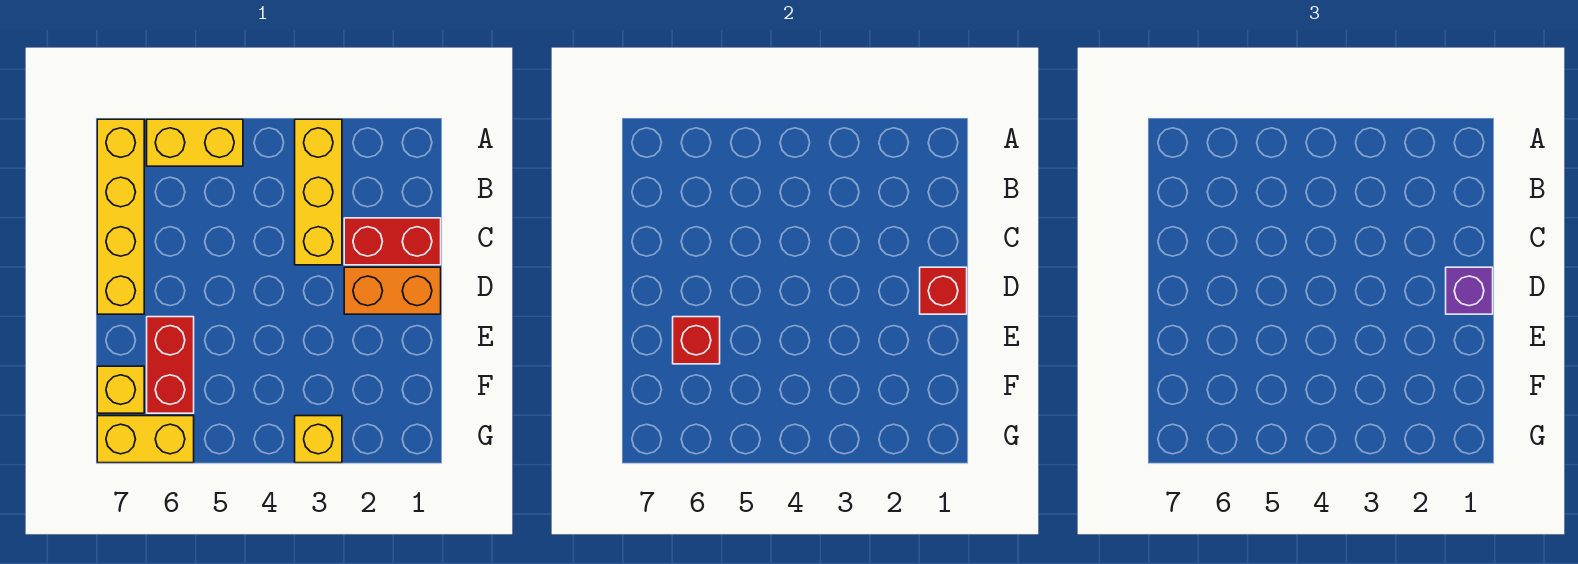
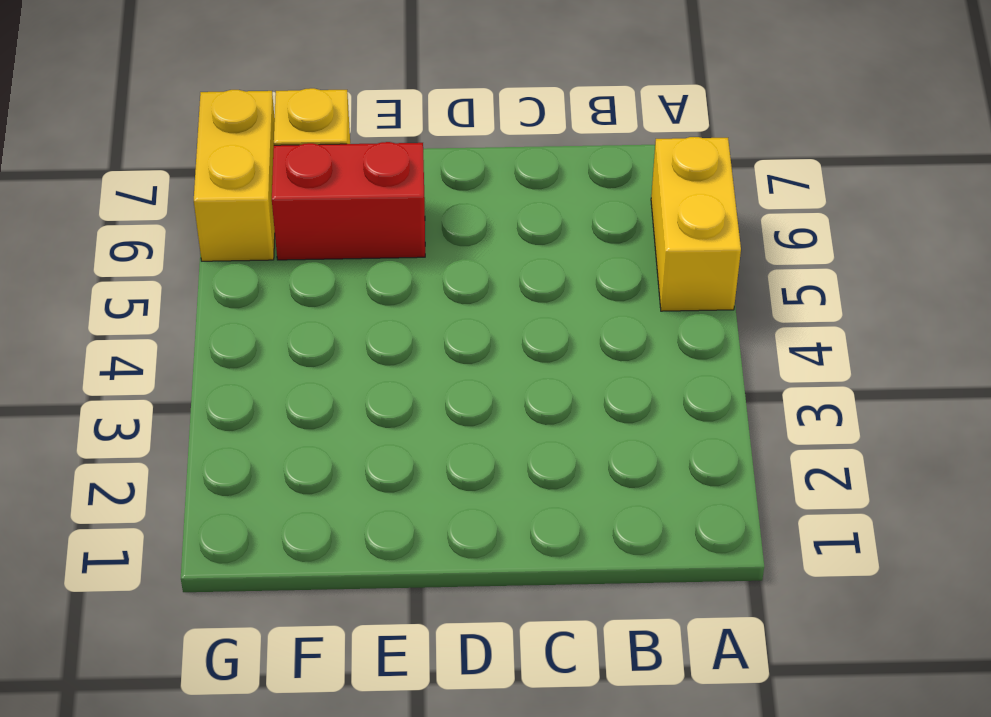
none -> yellow brick A3:C3 level 1
none -> yellow brick A7:D7 level 1
none -> red brick C1:C2 level 1

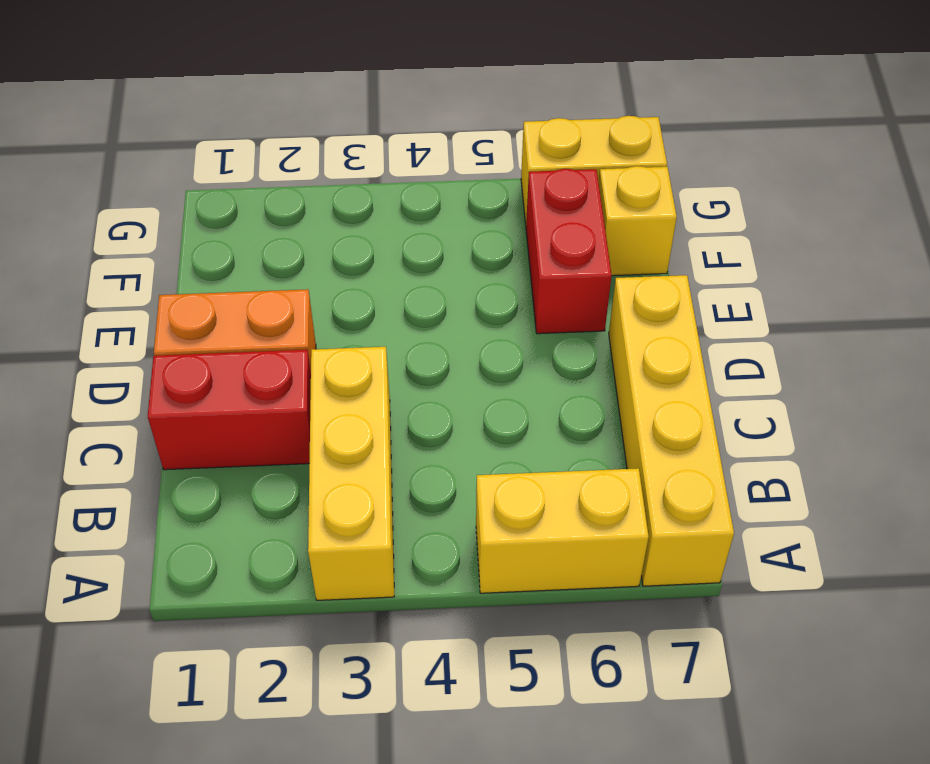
none -> yellow brick G3 level 1
none -> red brick D1 level 2
none -> red brick E6 level 2

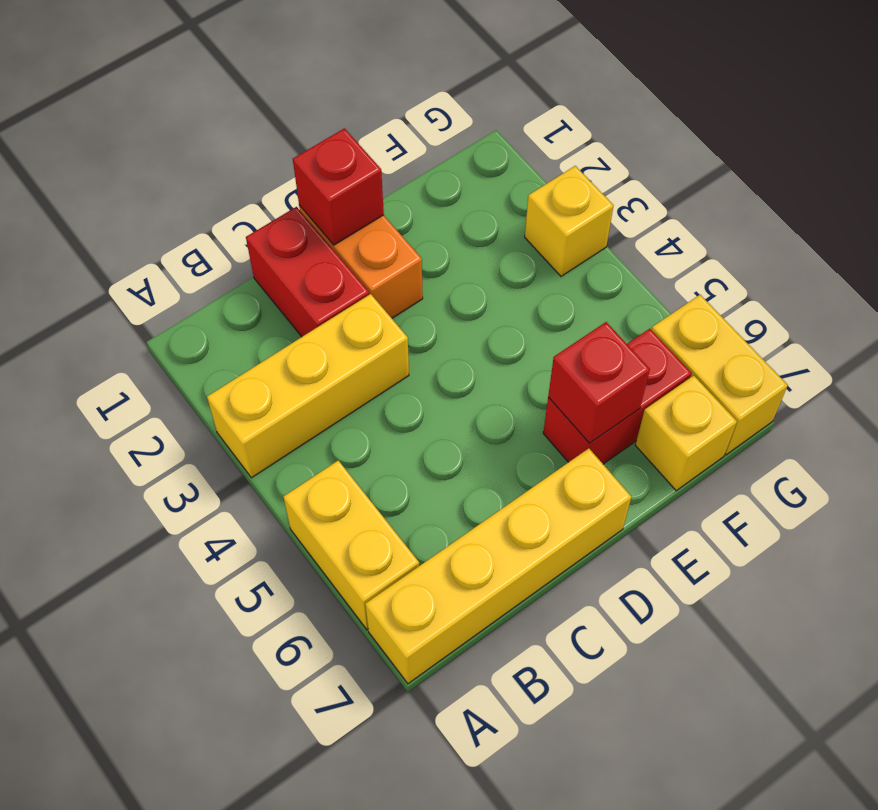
none -> purple brick D1 level 3

